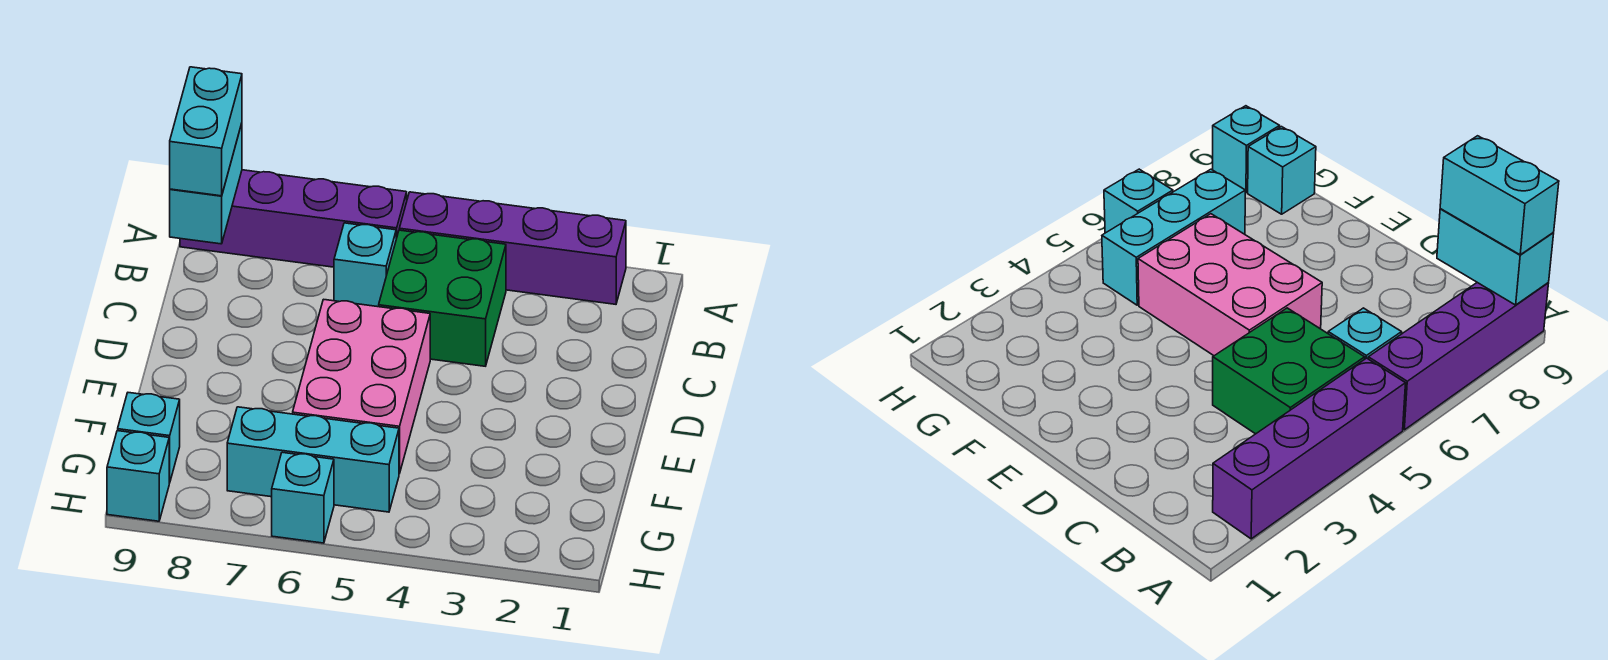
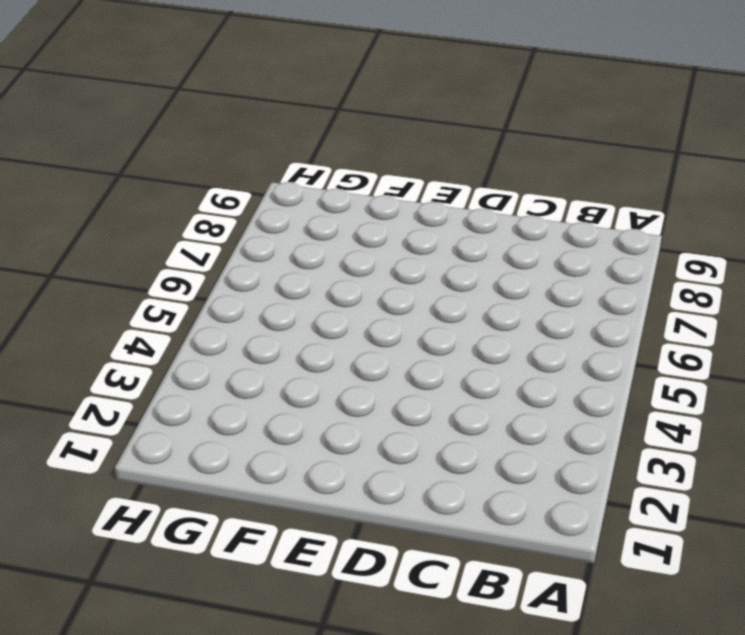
none -> purple brick A2:A5 level 1
none -> purple brick A6:A9 level 1

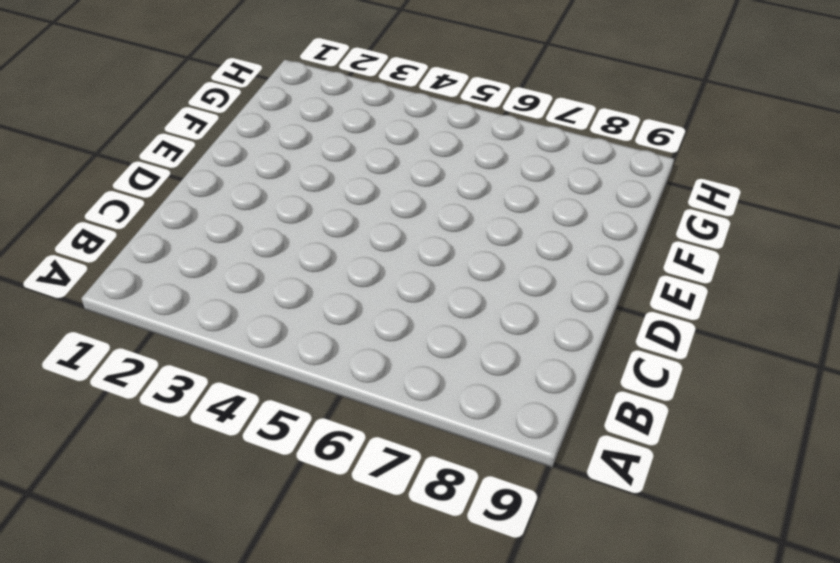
none -> purple brick A2:A5 level 1
none -> purple brick A6:A9 level 1

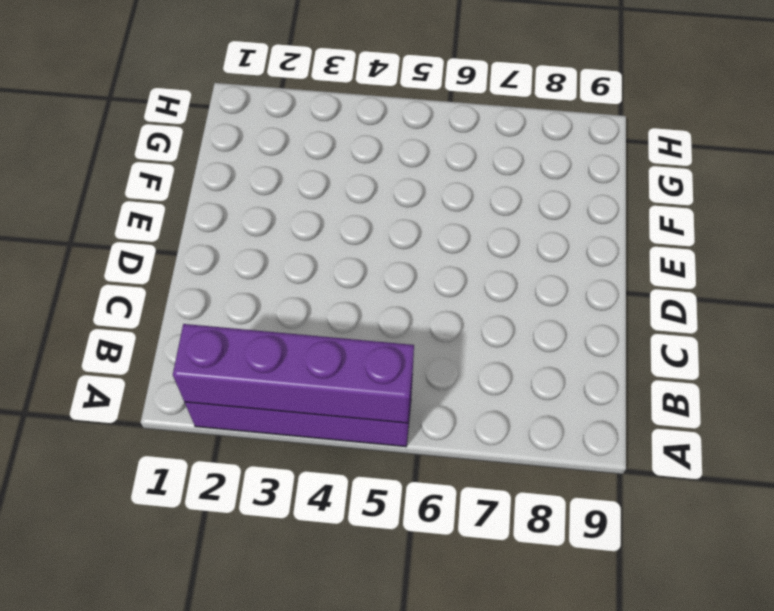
purple brick A2:A5 level 2 -> purple brick A6:A9 level 1
none -> green brick B4:C5 level 1
none -> cyan brick B6 level 1

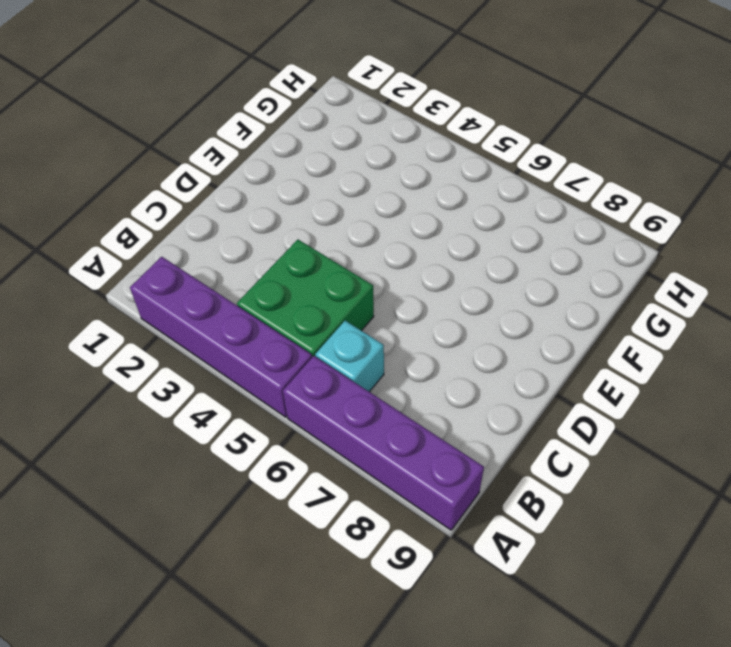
none -> pink brick D5:F6 level 1
none -> cyan brick G5:G7 level 1

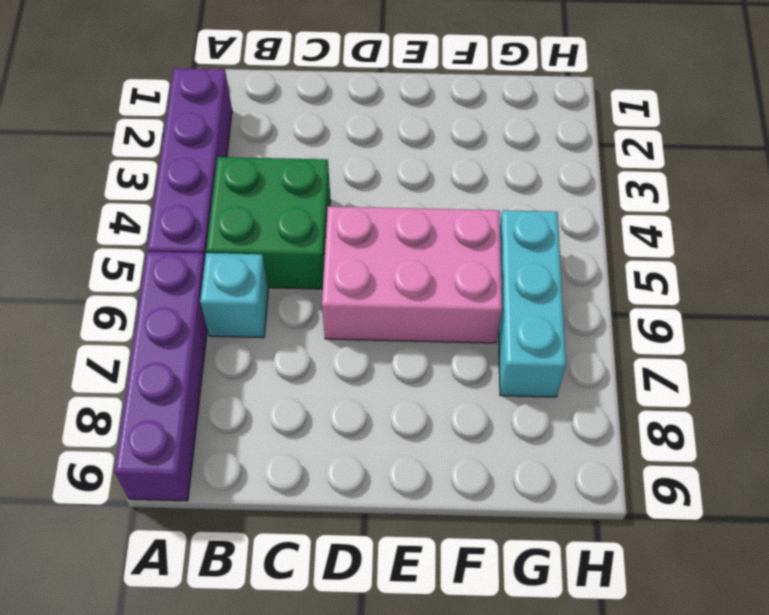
none -> cyan brick G9 level 1
none -> cyan brick H6 level 1

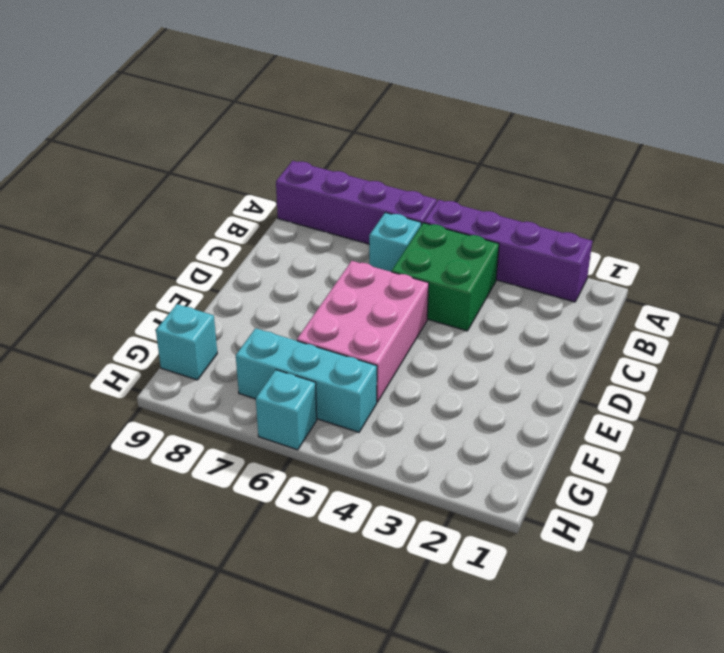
none -> cyan brick H9 level 1
none -> cyan brick A9:B9 level 2

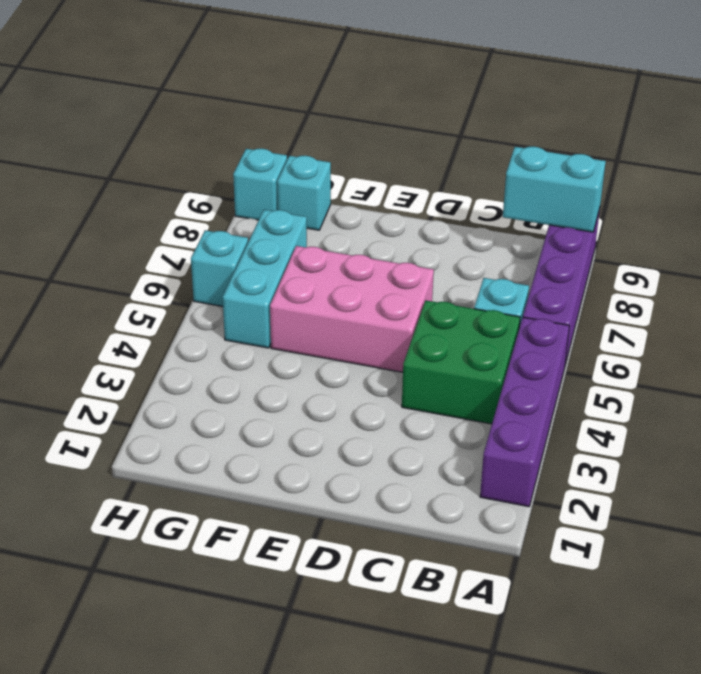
none -> cyan brick A9:B9 level 3

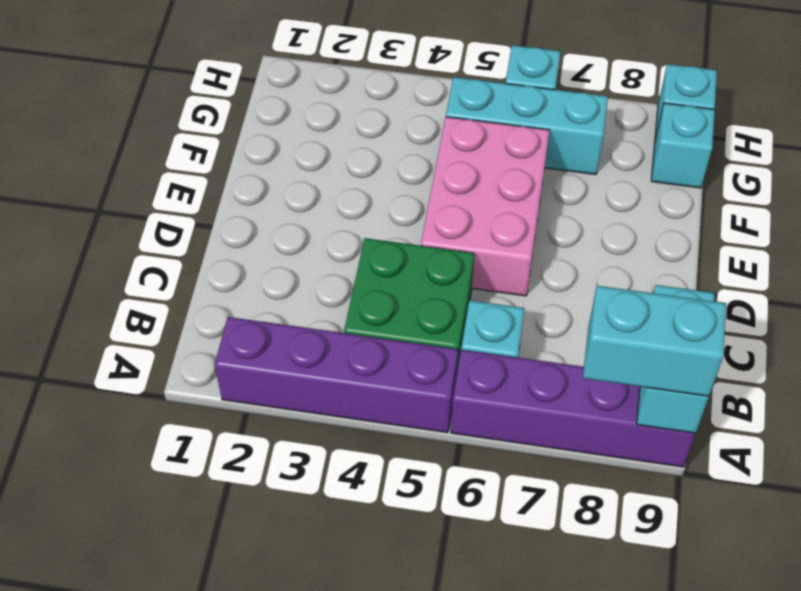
cyan brick A8:A9 level 3 -> cyan brick A9:B9 level 3

